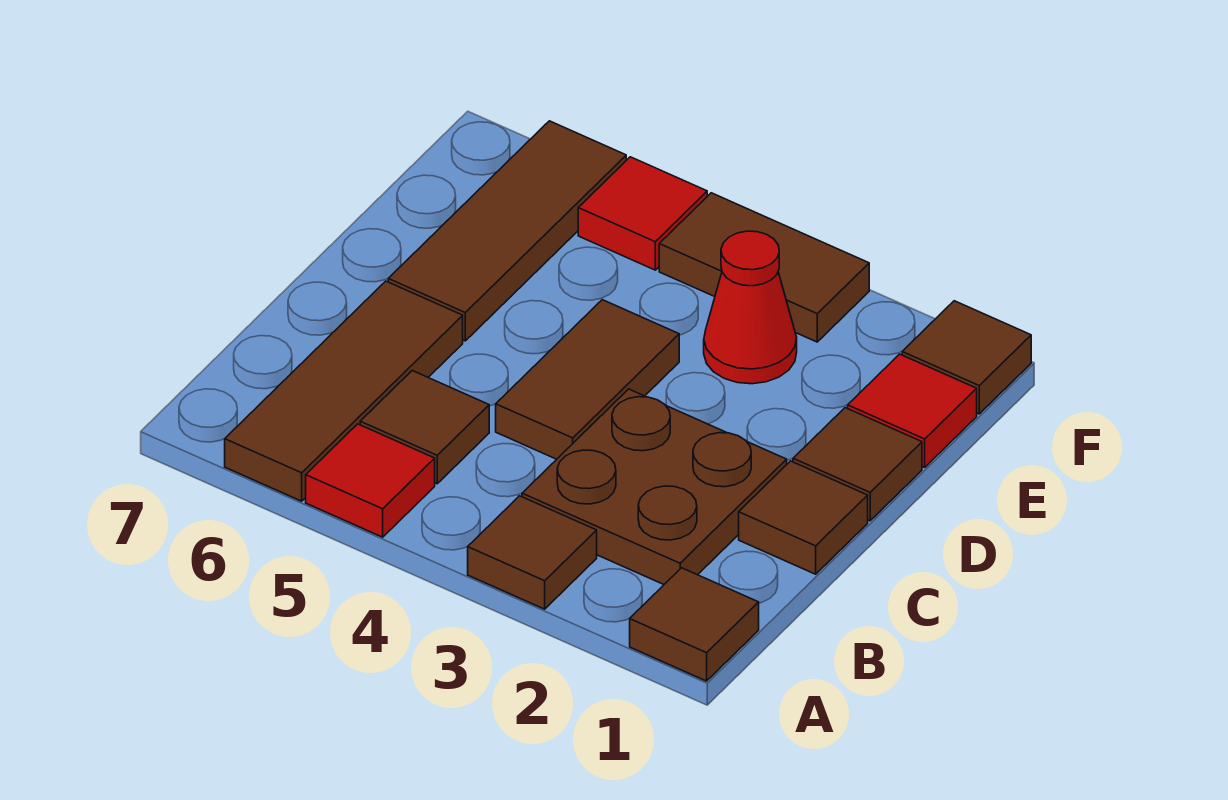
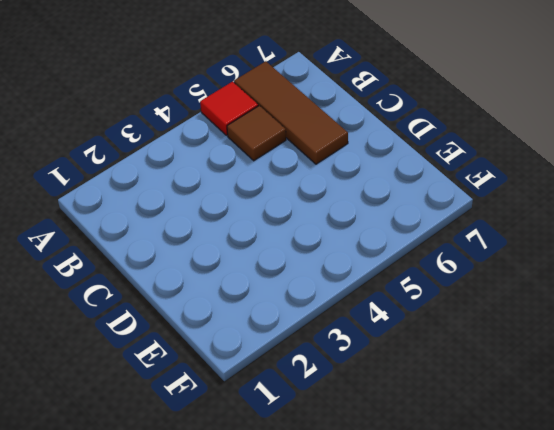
none -> brown tile A1 level 1
none -> brown tile A3 level 1
none -> brown plate B2:C3 level 1

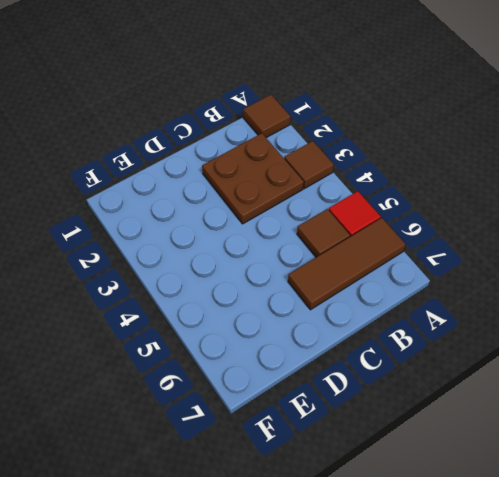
none -> brown tile C1 level 1
none -> brown tile C4:D4 level 1
none -> brown tile D1 level 1

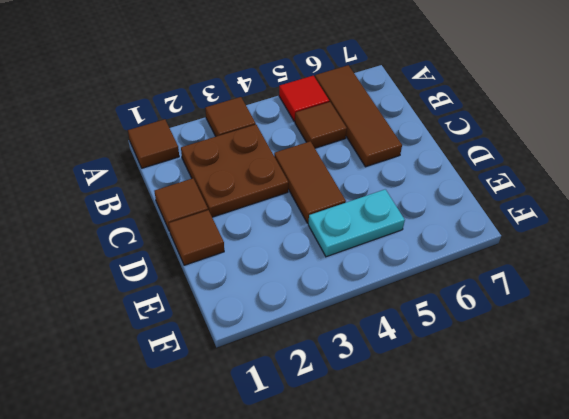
cyan plate E4:E5 level 1 -> none
none -> brown tile D6:F6 level 1
none -> red tile E1 level 1
none -> red cone E3 level 1

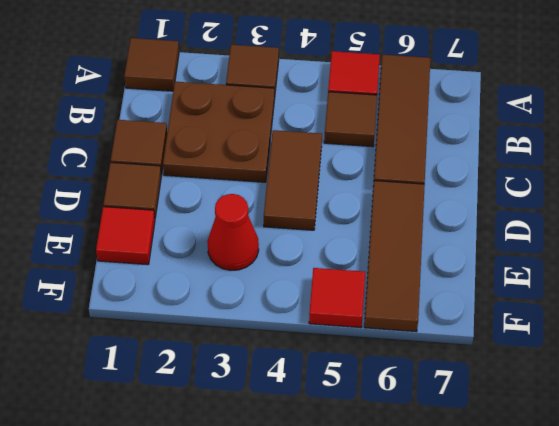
none -> brown tile F1 level 1
none -> brown tile F3:F4 level 1

